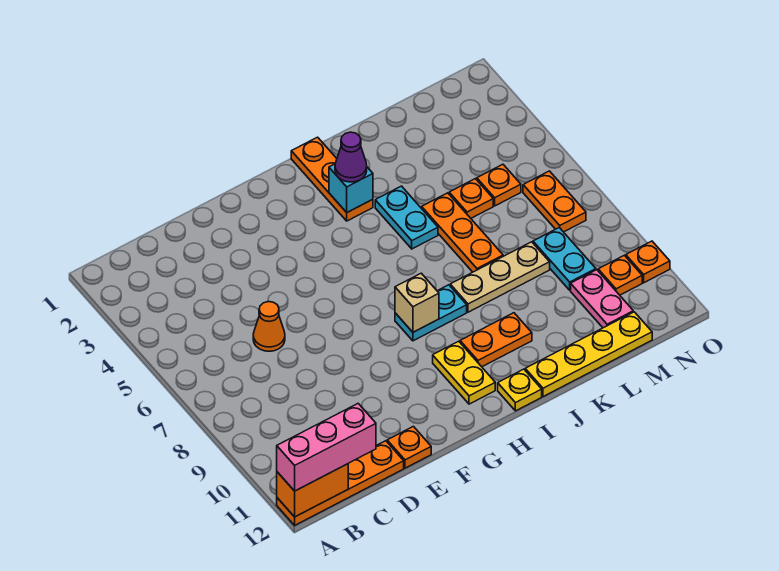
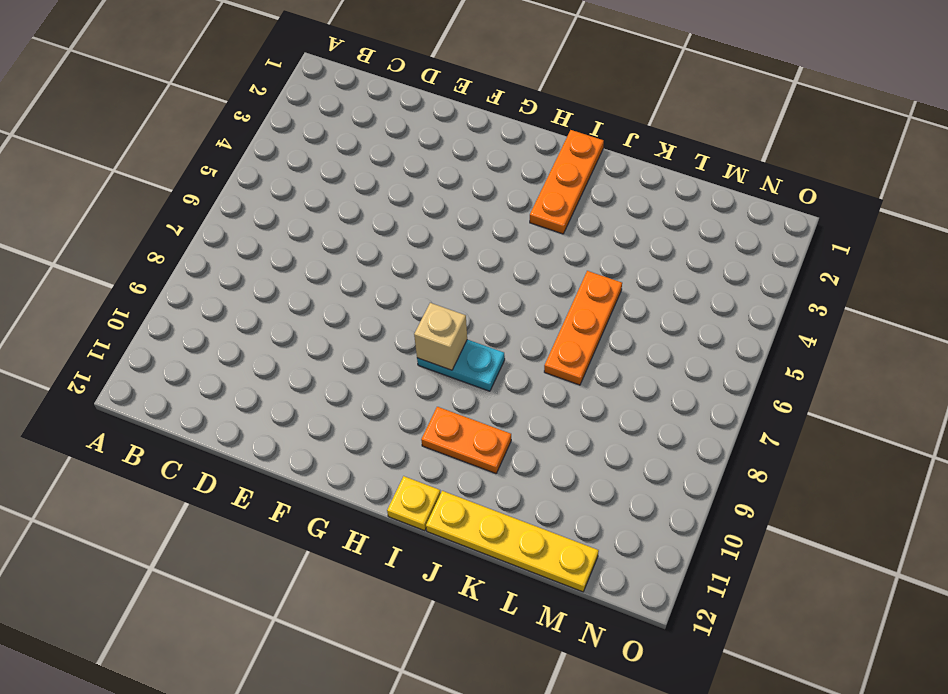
none -> orange plate A12:D12 level 1
none -> orange cone D6 level 1
none -> orange plate E12 level 1

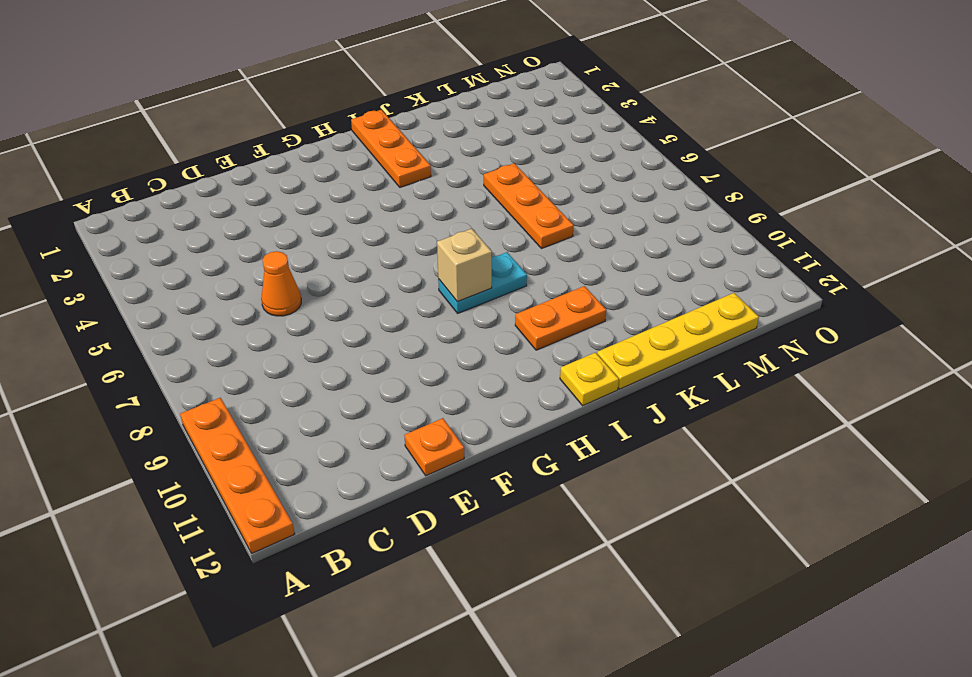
orange plate A9:A12 level 1 -> orange plate A12:D12 level 1
none -> yellow plate H10:H11 level 1
none -> cyan plate J4:J5 level 1
none -> tan plate J8:L8 level 1

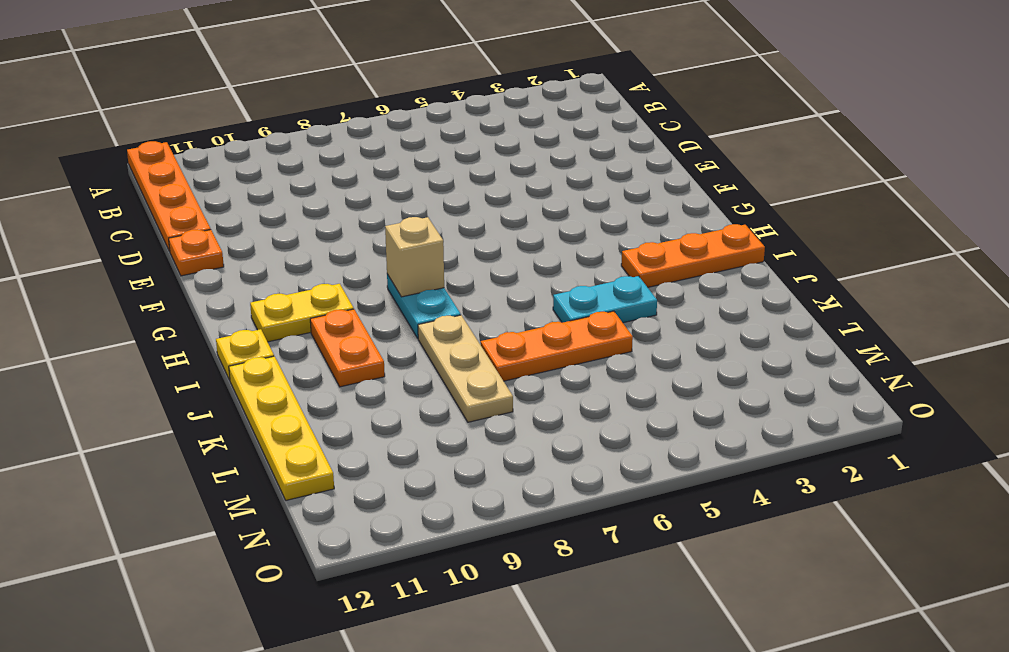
none -> orange cone D6 level 1
none -> orange plate L5 level 1
none -> orange plate M5 level 1

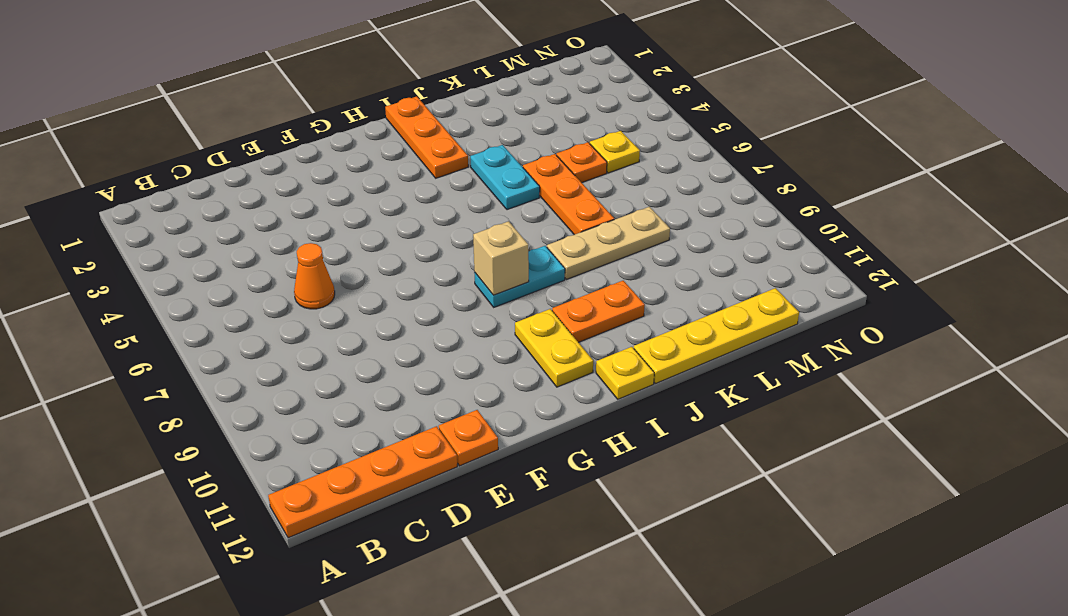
yellow plate M5 level 1 -> orange plate M5 level 1
none -> cyan plate M8:M9 level 1
none -> pink plate M10:M11 level 1
none -> orange plate N6:N7 level 1

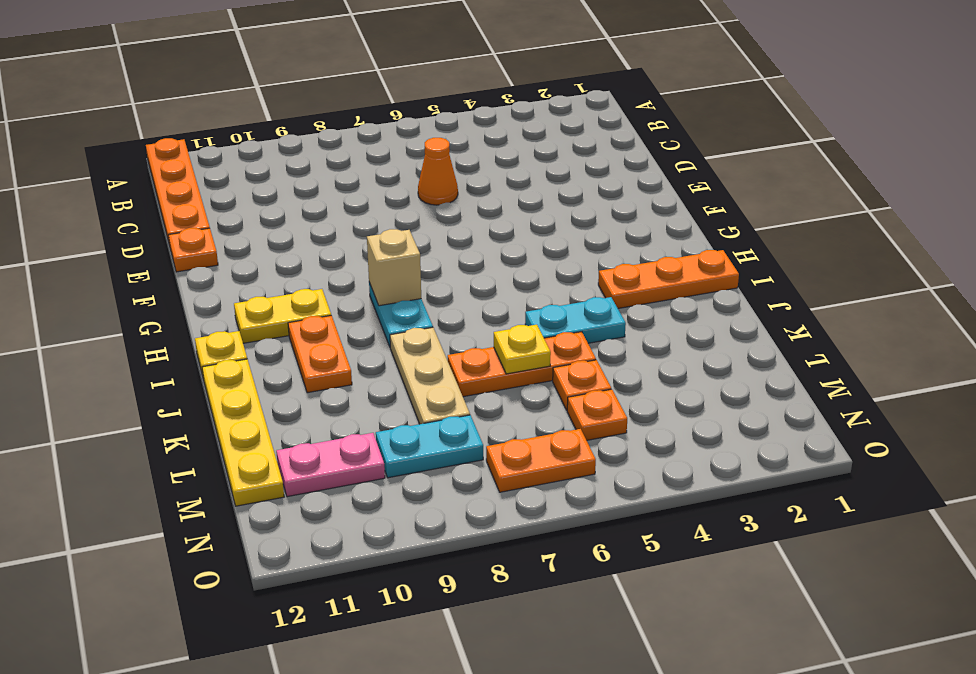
yellow plate K6 level 2 -> none
none -> orange plate N10 level 1
none -> orange plate O10 level 1
none -> orange brick A12:B12 level 2

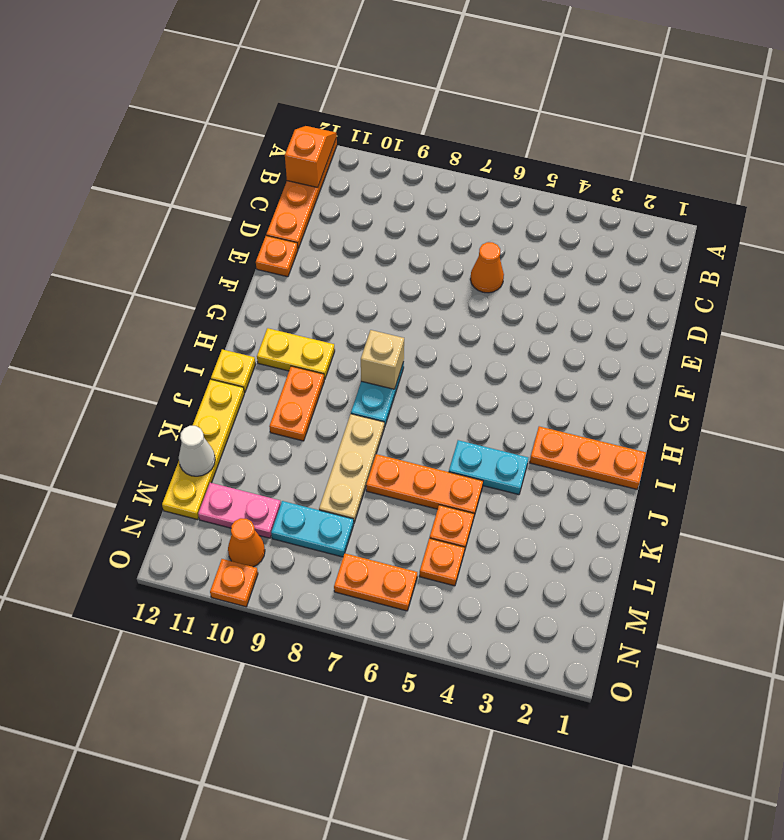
orange slope A12:B12 level 2 top B -> orange brick A12:B12 level 2
white cone L12 level 2 -> none
orange cone N10 level 1 -> orange plate N10 level 1
none -> cyan brick I3 level 2
none -> pink brick A12:C12 level 3
none -> purple cone I3 level 3

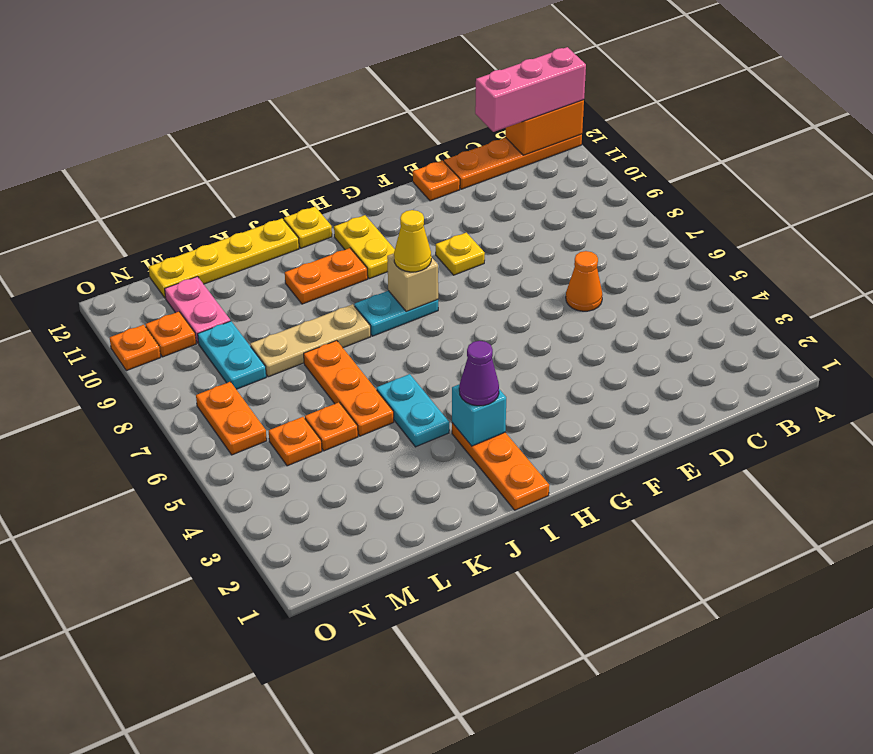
yellow plate F9 level 1 -> none
yellow cone H8 level 3 -> none

